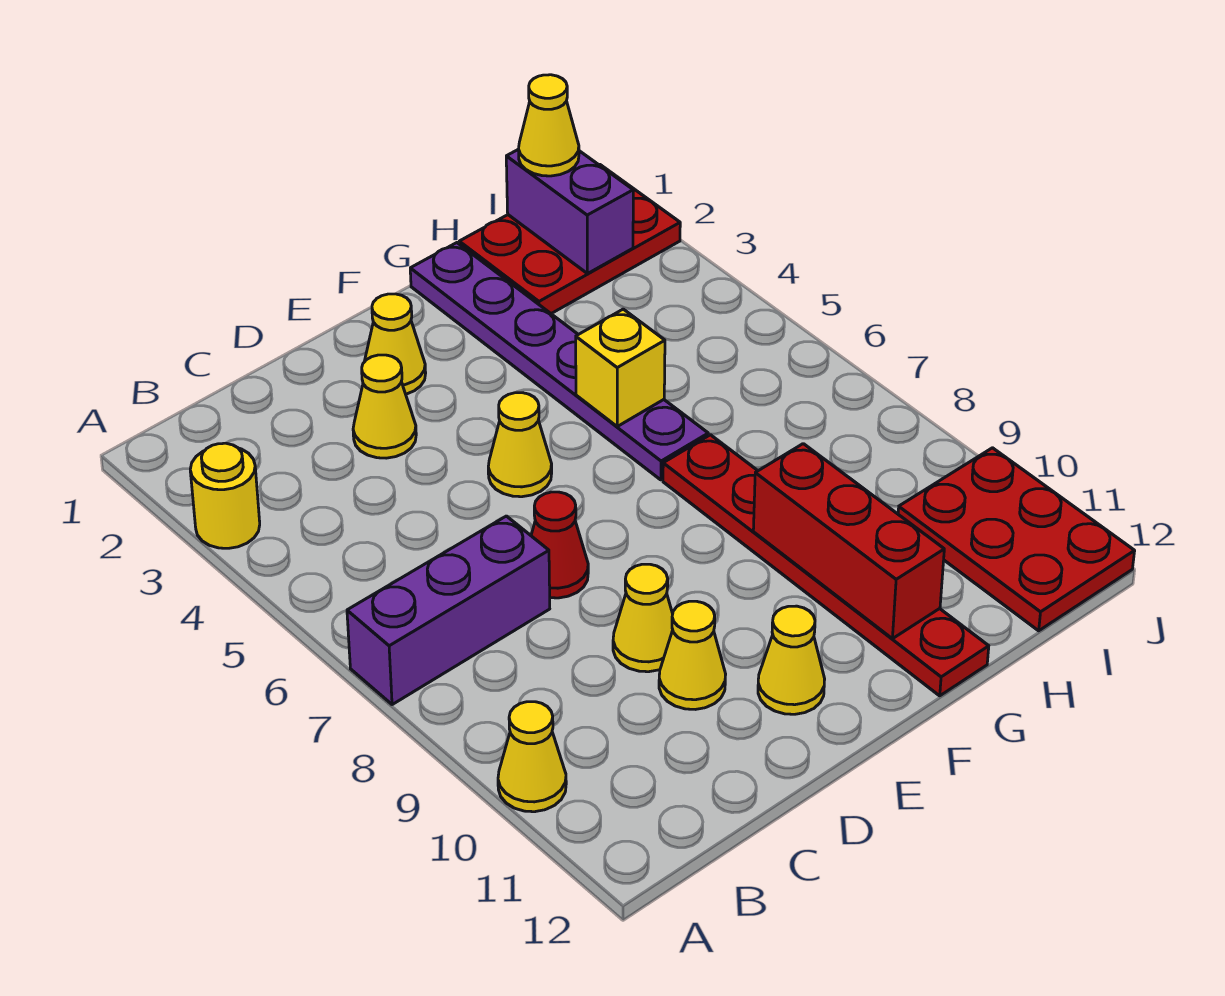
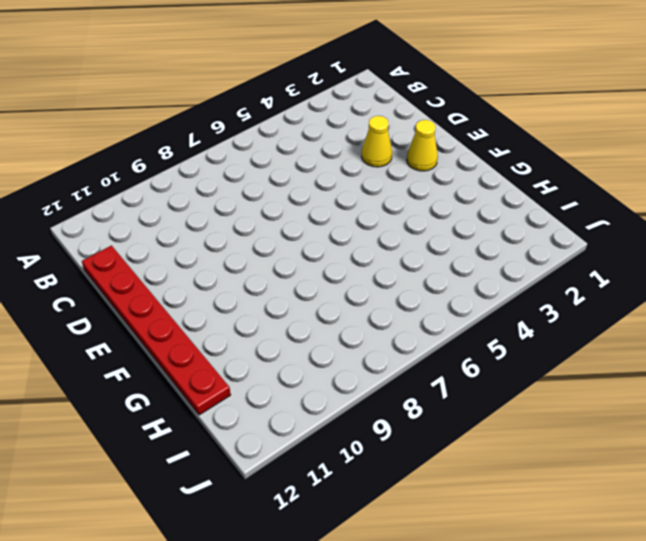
red plate C12:H12 level 1 -> red plate G7:G12 level 1
none -> yellow round brick A3 level 1
none -> purple brick A7:C7 level 1
none -> yellow cone A10 level 1

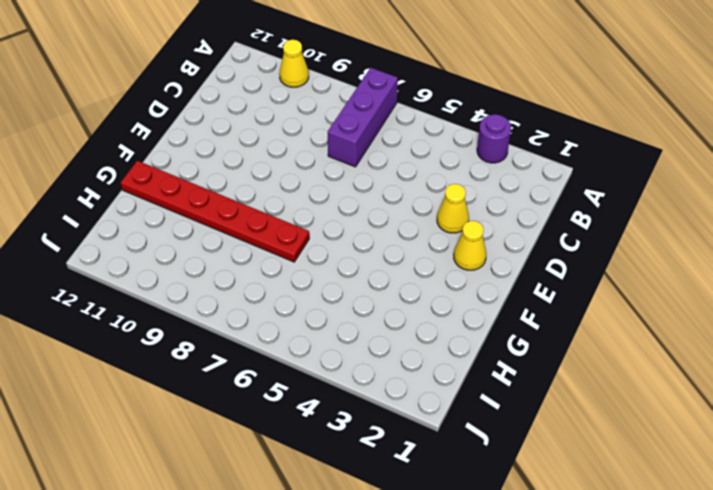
purple round brick A3 level 1 -> yellow round brick A3 level 1
none -> red cone D7 level 1
none -> yellow cone D9 level 1
none -> yellow cone D10 level 1

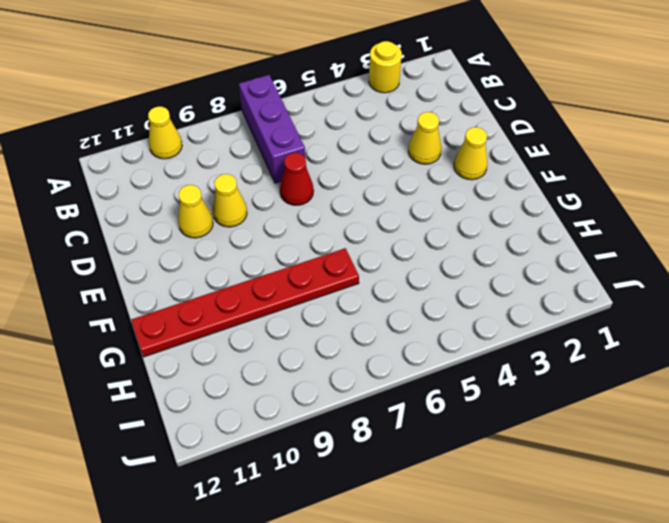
none -> yellow cone E5 level 1
none -> yellow cone E11 level 1
none -> purple plate G1:G6 level 1

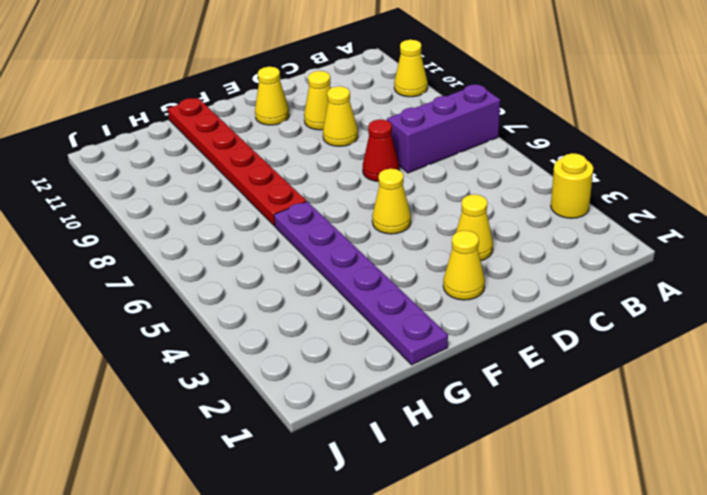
none -> red plate H1:J2 level 1
none -> red plate I10:J12 level 1
none -> yellow brick G5 level 2

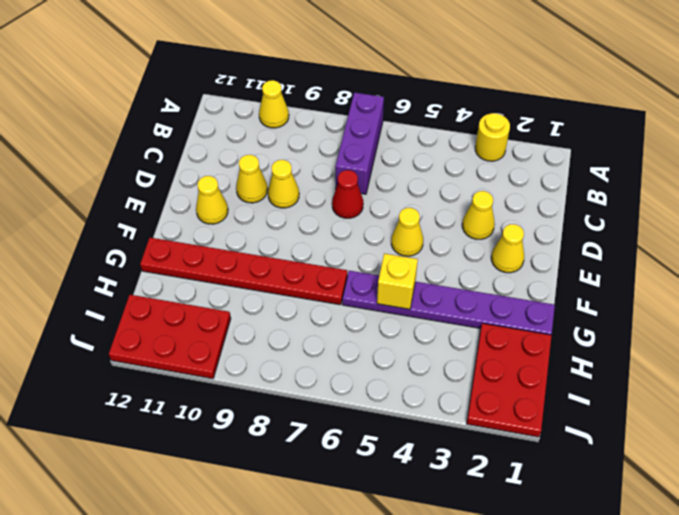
none -> red brick G9:G11 level 2
none -> purple brick I1:I2 level 2
none -> yellow cone I1 level 3

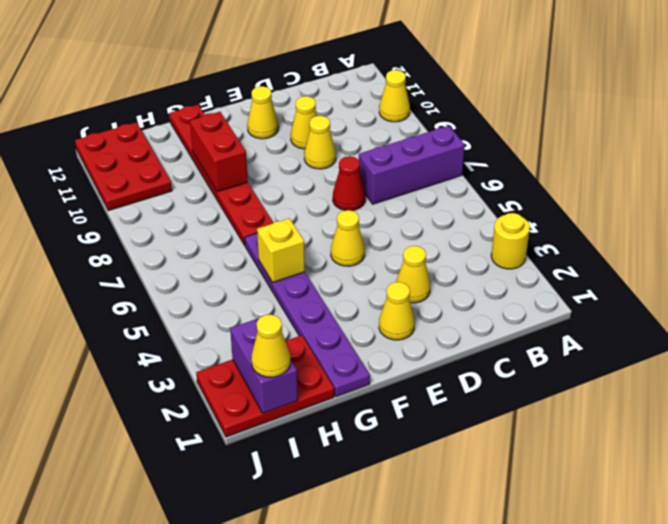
red brick G9:G10 level 2 -> red brick G9:G11 level 2

